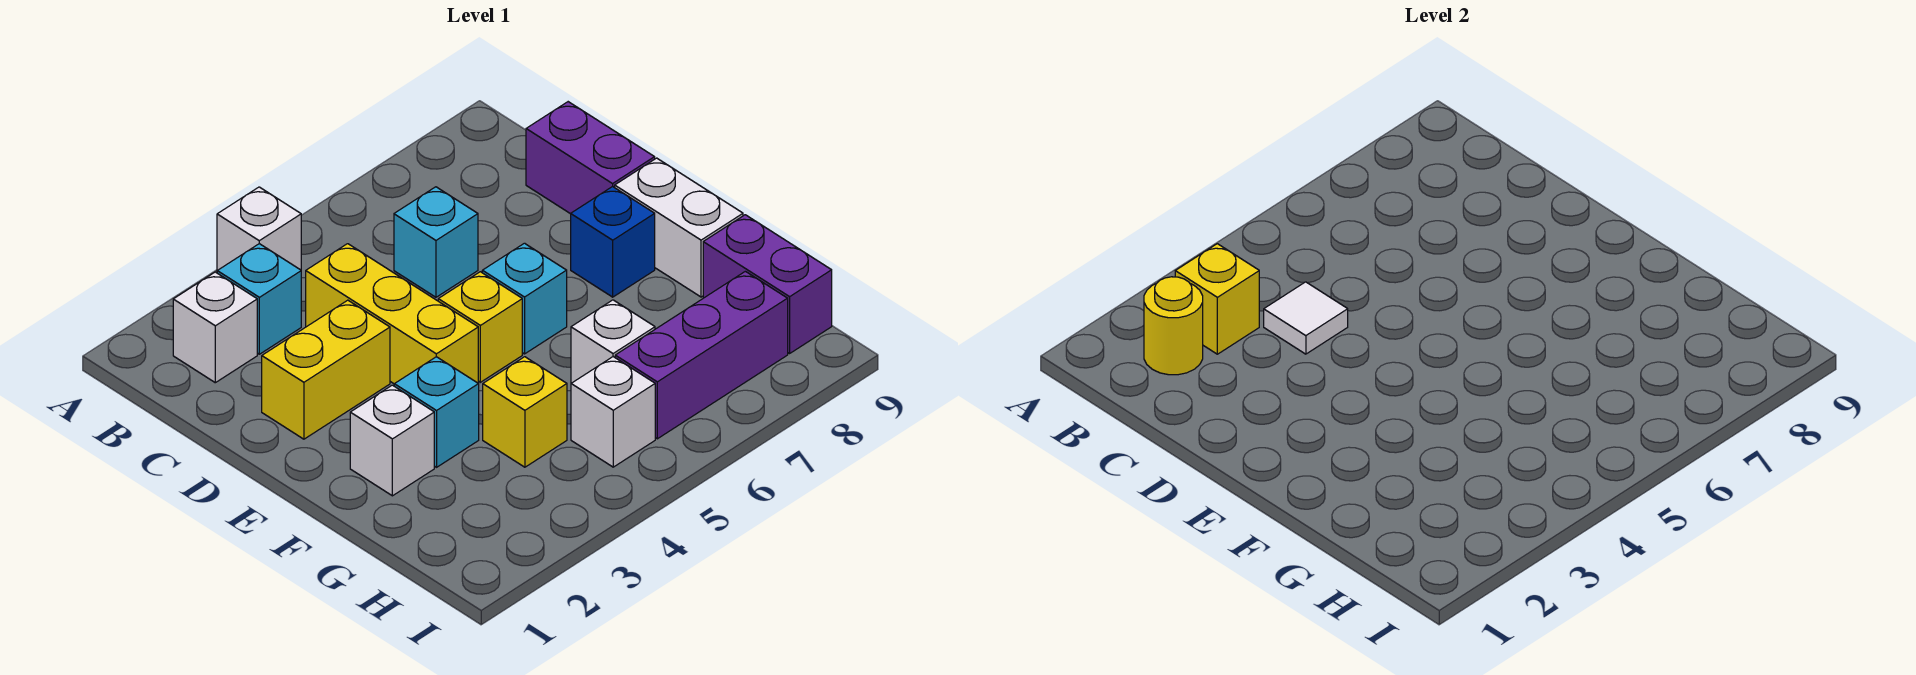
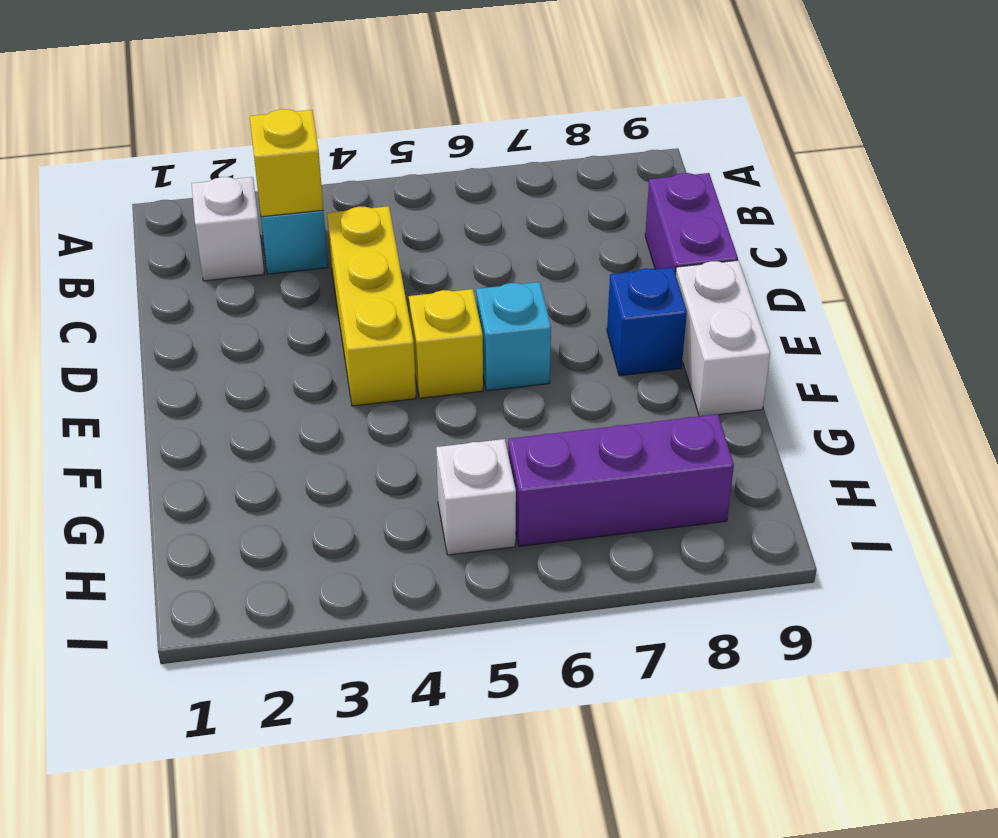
none -> white brick A4 level 1
none -> cyan brick C6 level 1
none -> yellow brick D2:D3 level 1

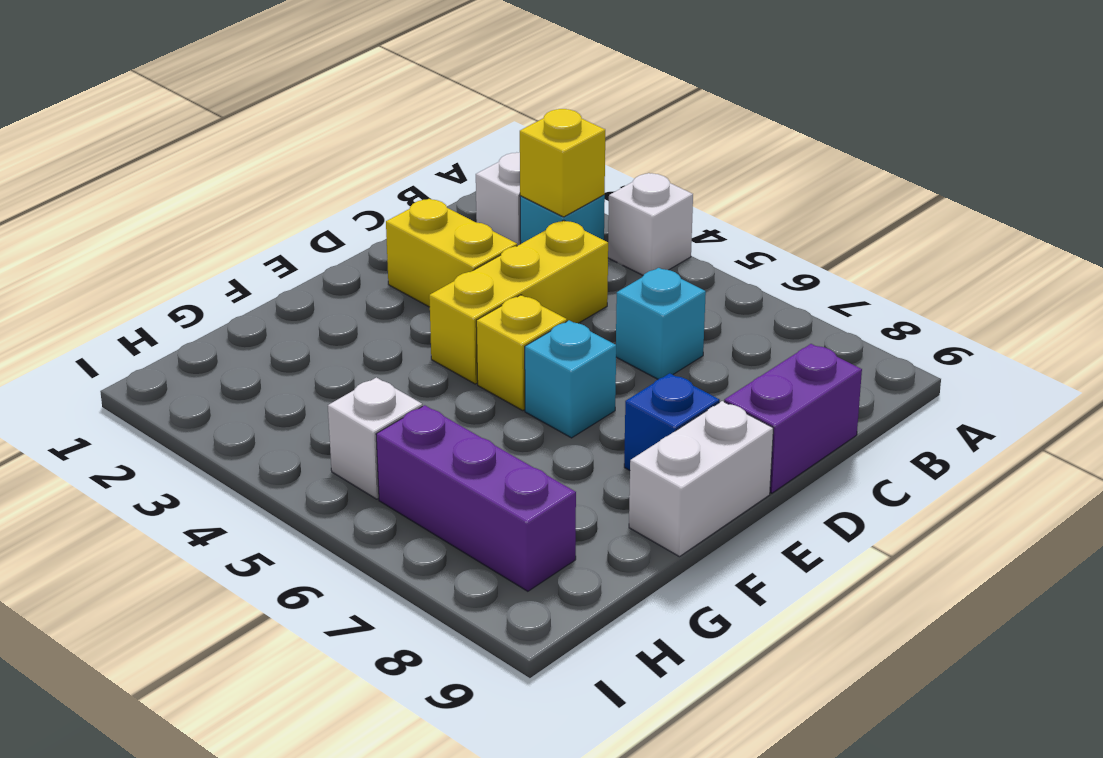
none -> white brick F2 level 1
none -> cyan brick F3 level 1
none -> yellow brick G4 level 1

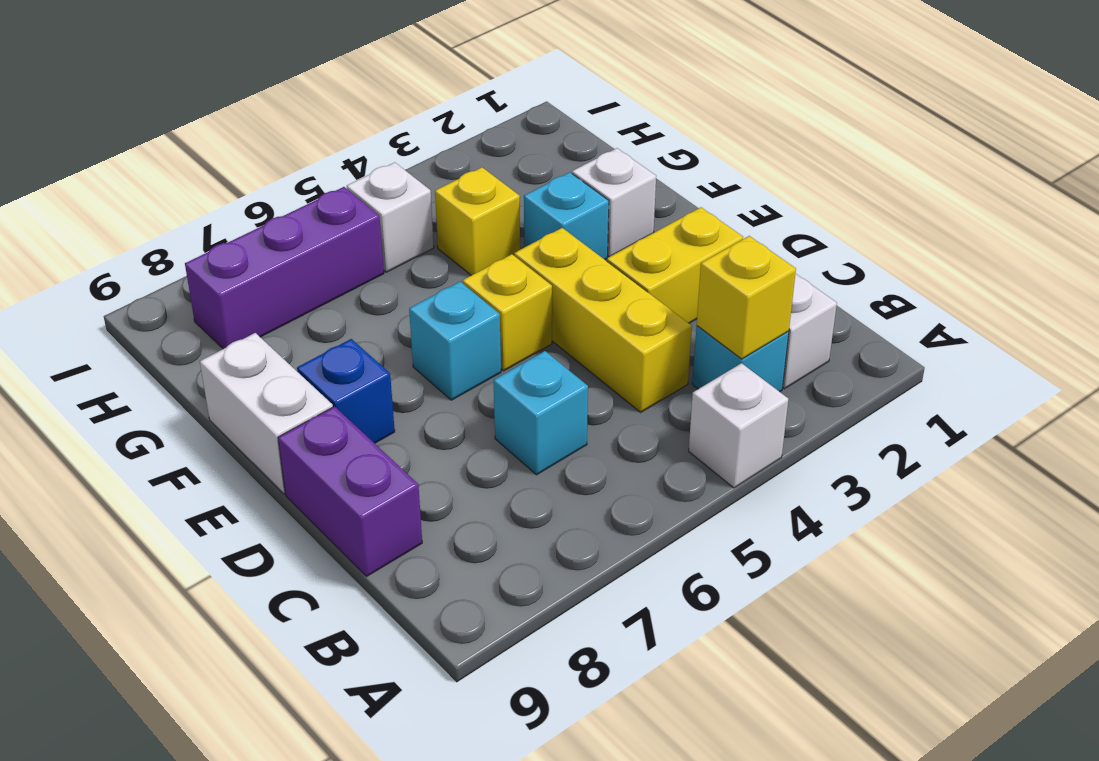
none -> white brick G6 level 1
none -> purple brick G9:H9 level 1
none -> yellow round brick B2 level 2

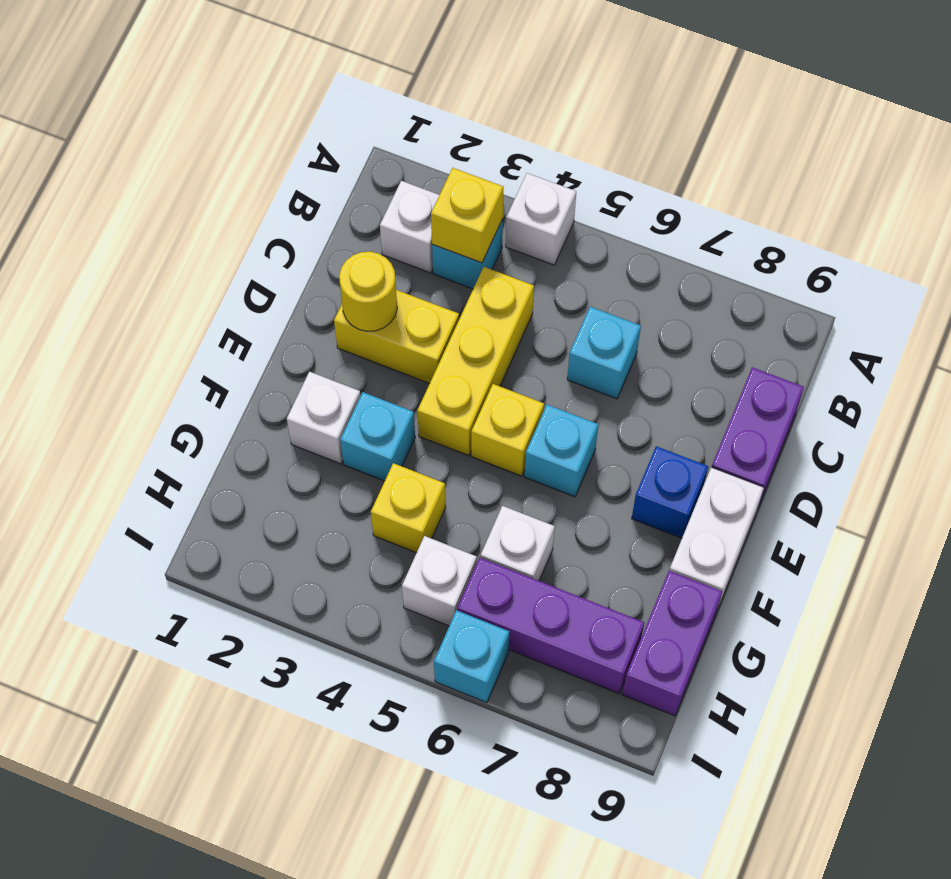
yellow round brick D2 level 2 -> yellow round brick B2 level 2
cyan brick I6 level 1 -> none
none -> white tile C4 level 2

